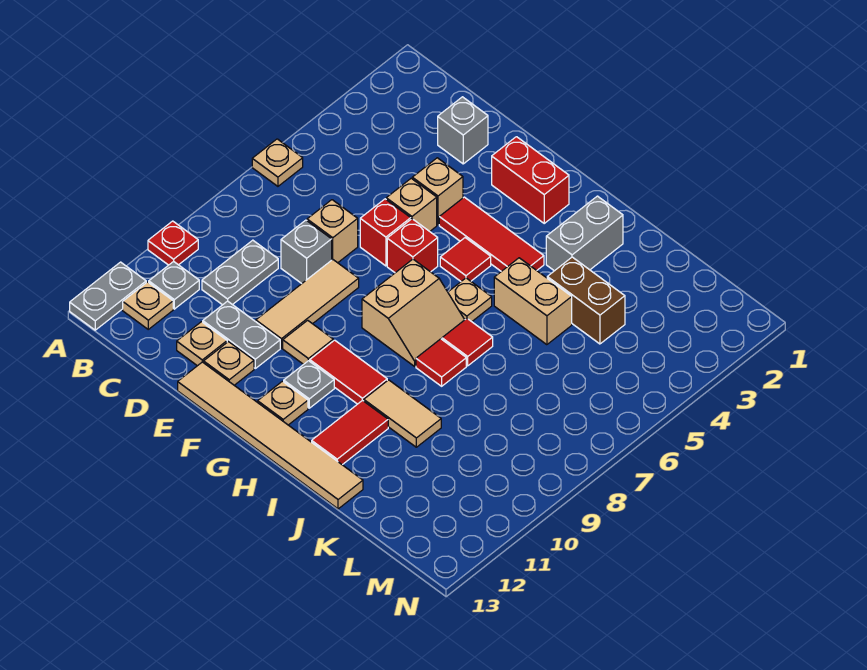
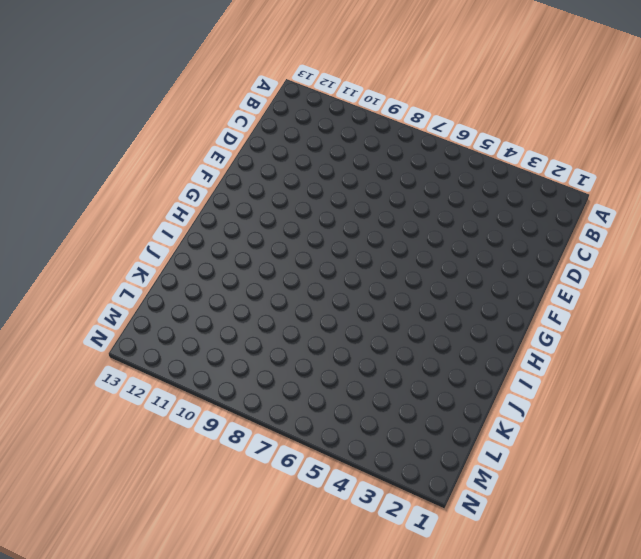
none -> tan plate A6 level 1
none -> red plate A10 level 1
none -> grey plate A12:A13 level 1
none -> grey plate B11 level 1

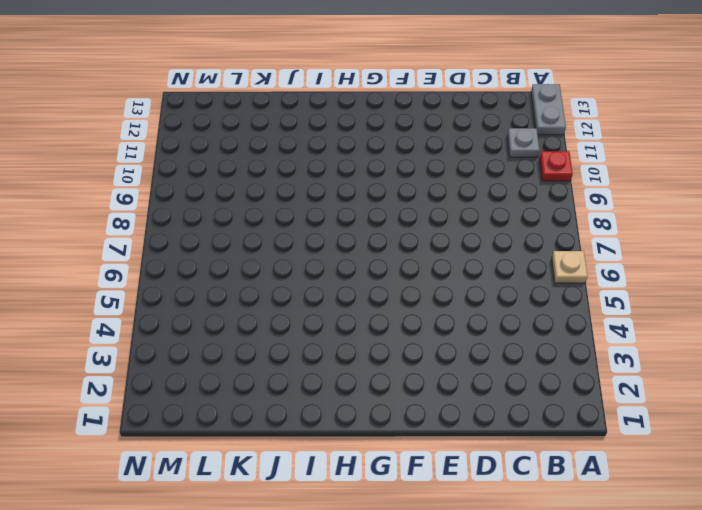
none -> tan plate B12 level 1
none -> grey plate C9:C10 level 1
none -> grey brick D2 level 1
none -> tan brick D7 level 1

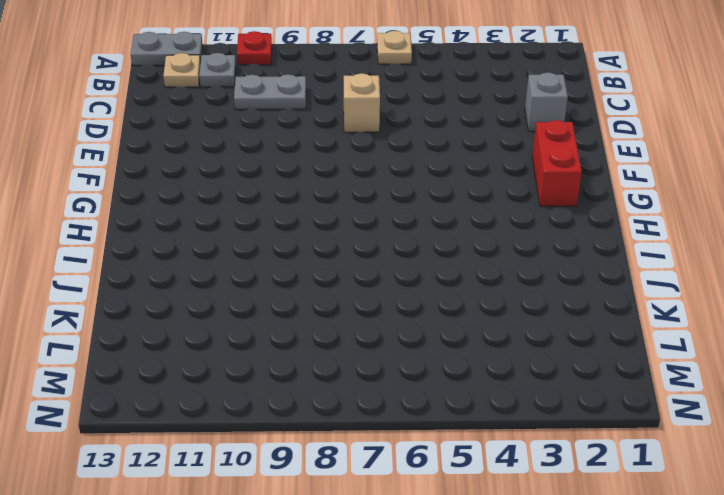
none -> grey brick D8 level 1
none -> grey plate D11:E11 level 1
none -> tan plate D12 level 1
none -> tan brick E4 level 1

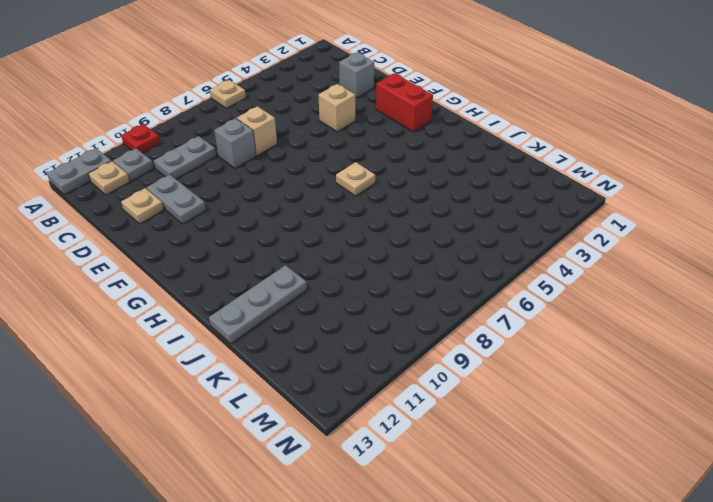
grey plate J11:J13 level 1 -> tan tile E13:J13 level 1
none -> tan brick E5 level 1
none -> red brick E6 level 1
none -> tan tile E8:E10 level 1
none -> tan plate E12 level 1

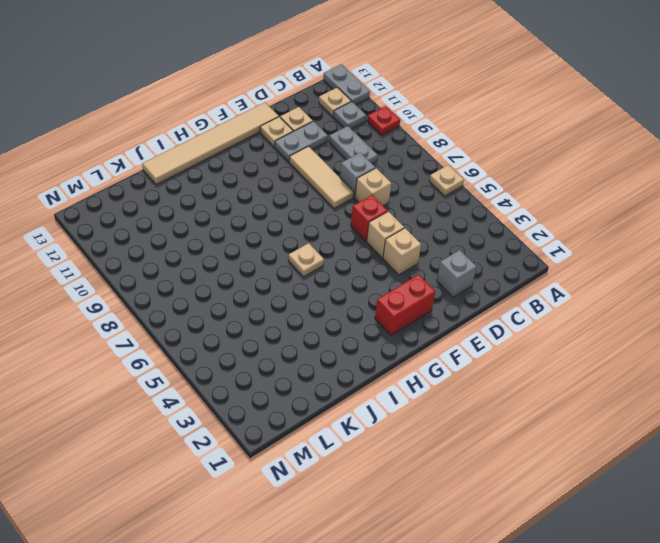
none -> red tile F4:H4 level 1
none -> red brick F6 level 1
none -> tan tile F10 level 1
none -> red tile G5 level 1

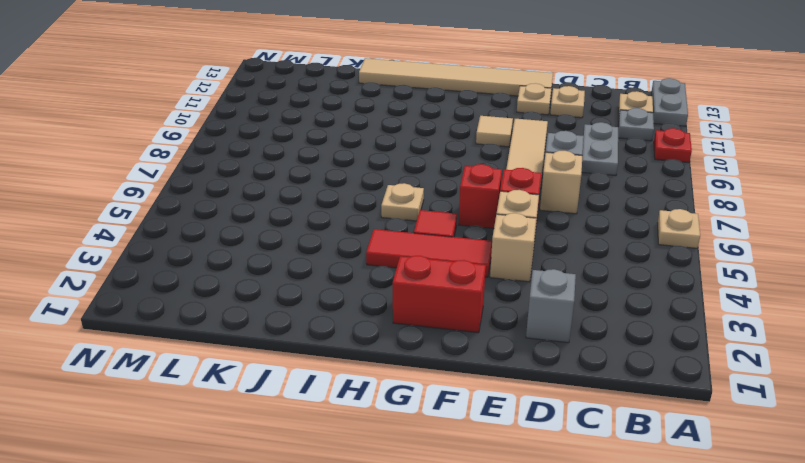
none -> grey plate D11:E11 level 1
none -> tan slope G7:H8 level 1 top G
none -> red tile G10:H10 level 1
none -> grey plate G11 level 1

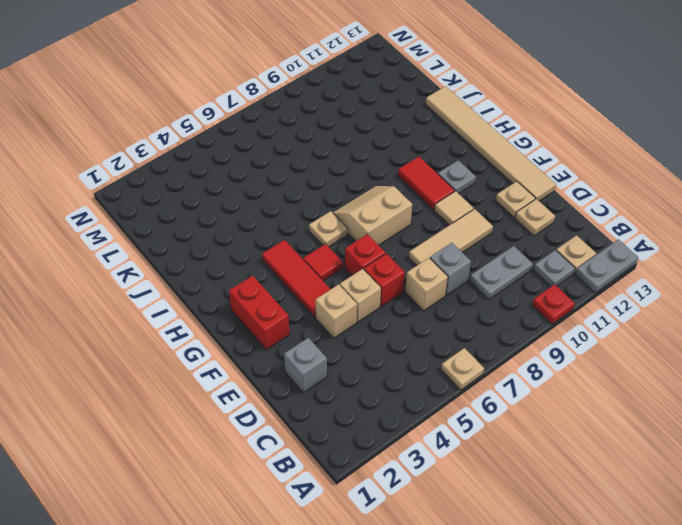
none -> grey plate D11:E11 level 1
none -> tan plate G12 level 1
none -> grey brick I2:I3 level 1
none -> tan brick I5:J5 level 1

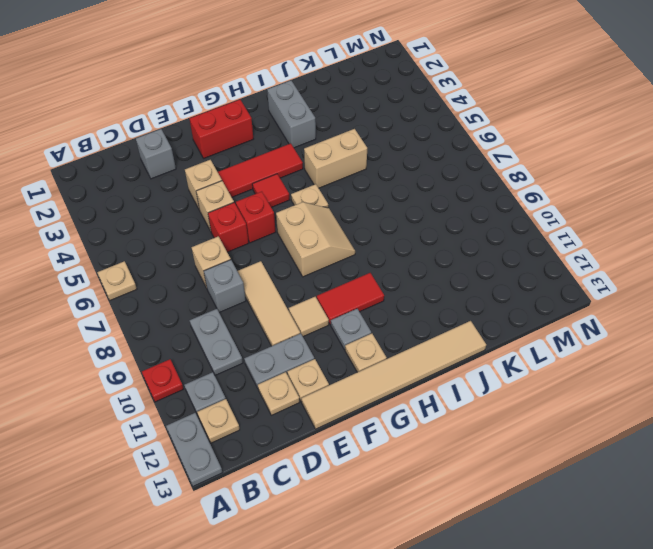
none -> red tile I7 level 1
none -> red tile I8 level 1
none -> tan tile I10:J10 level 1
none -> red tile I11:I12 level 1

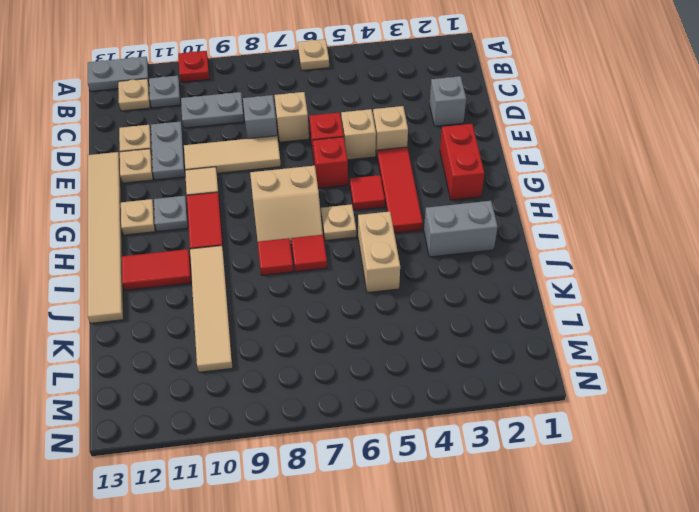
tan tile I10:L10 level 1 -> tan tile I10:J10 level 1
none -> brown brick J4:K4 level 1

